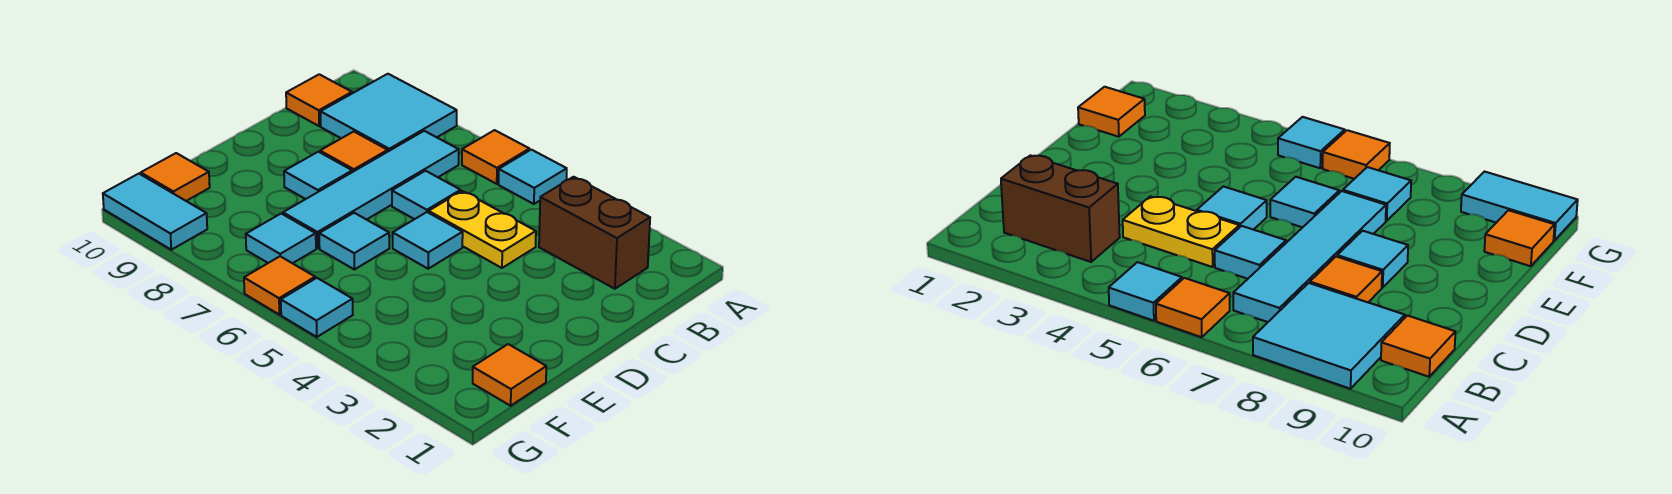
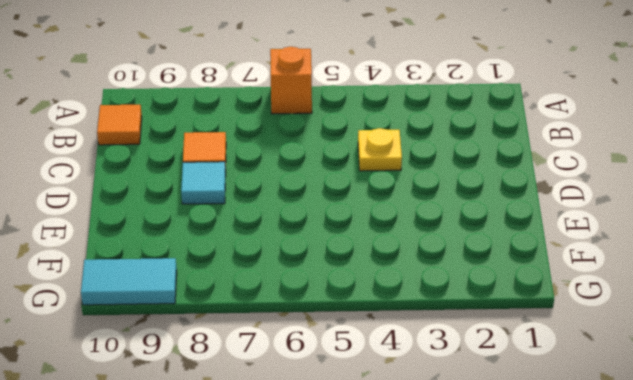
orange brick A6 level 1 -> orange tile A6 level 1
yellow plate C4 level 1 -> yellow plate C4:C5 level 1
none -> cyan tile A5 level 1
none -> cyan tile A8:B9 level 1
none -> brown brick B2:B3 level 1

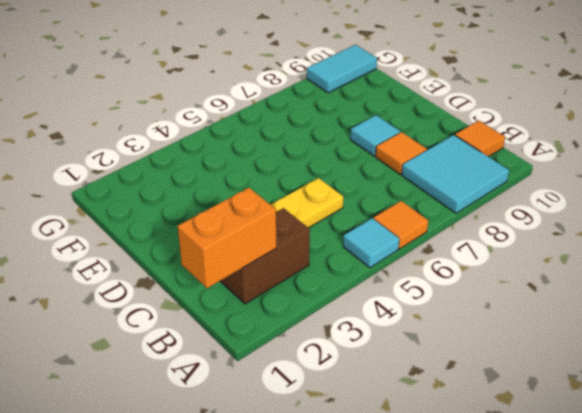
orange brick B1:B2 level 2 -> none
none -> cyan tile B7:E7 level 1
none -> cyan tile C6 level 1
none -> cyan tile D5 level 1

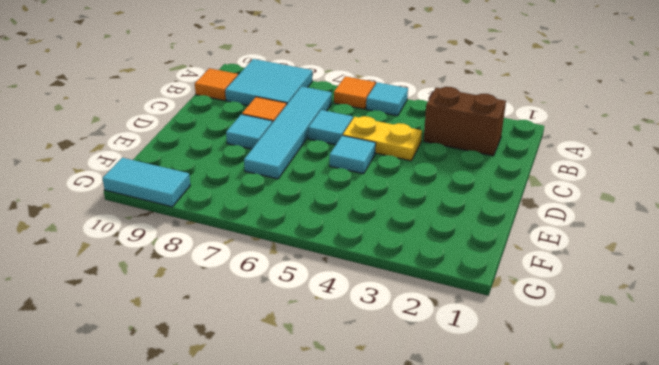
none -> cyan tile E6 level 1
none -> orange tile F1 level 1
none -> cyan tile F7 level 1

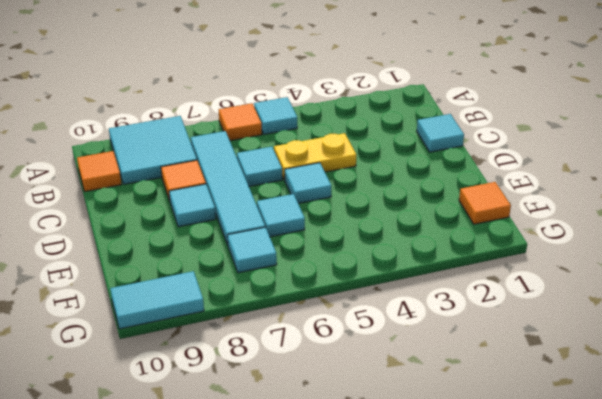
cyan tile C1 level 1 -> cyan tile G5 level 1
none -> brown brick B2:B3 level 1
none -> orange tile F10 level 1
none -> orange tile G6 level 1

